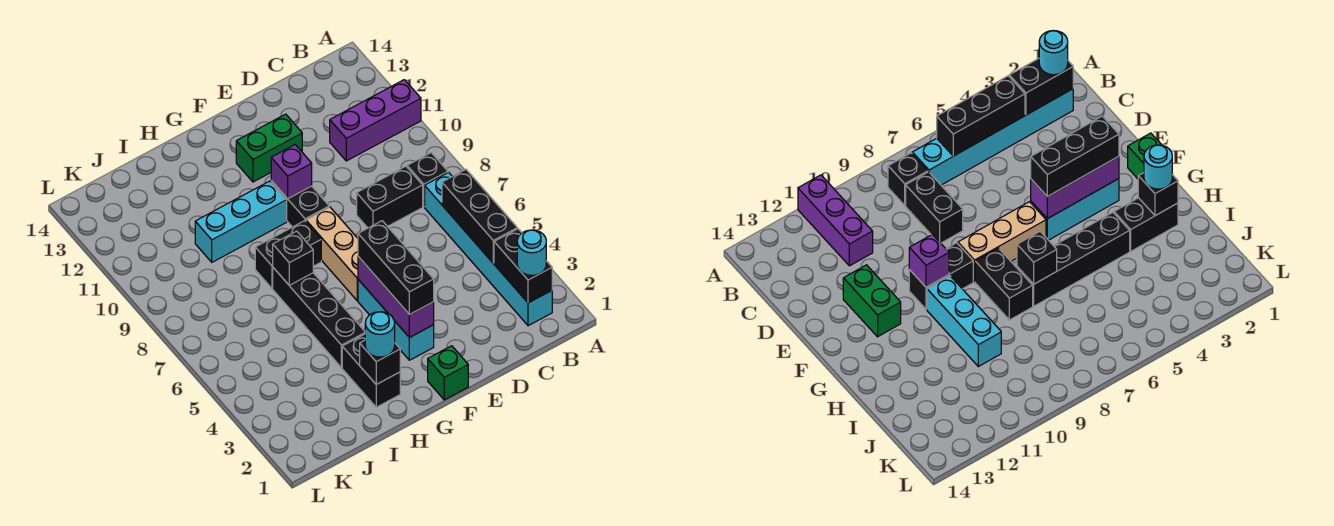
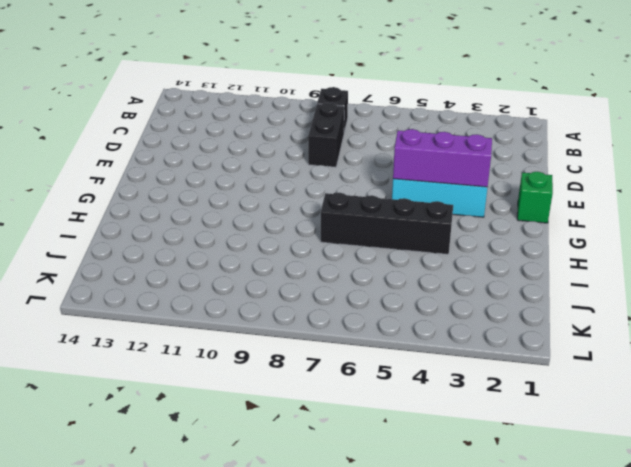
none -> purple brick A11:C11 level 1
none -> cyan brick B2:B7 level 1
none -> green brick E12:F12 level 1

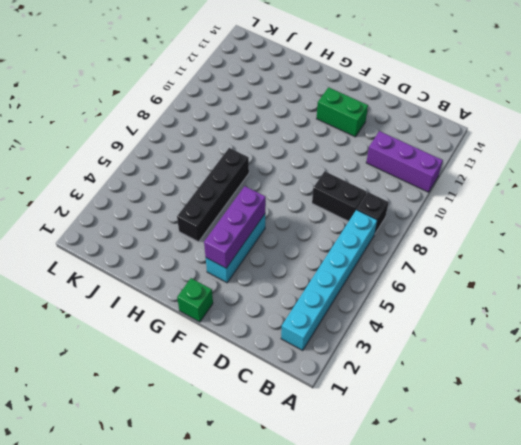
none -> tan brick F6:F8 level 1
none -> black brick F9:F10 level 1
none -> black brick G8:H8 level 1

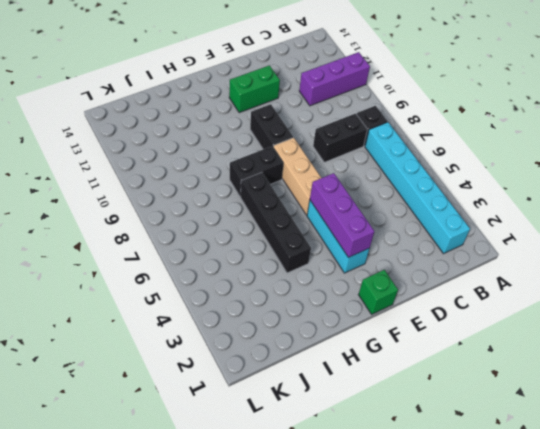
none -> cyan brick G10:I10 level 1
none -> black brick H2:H3 level 1
none -> black brick B2:B3 level 2

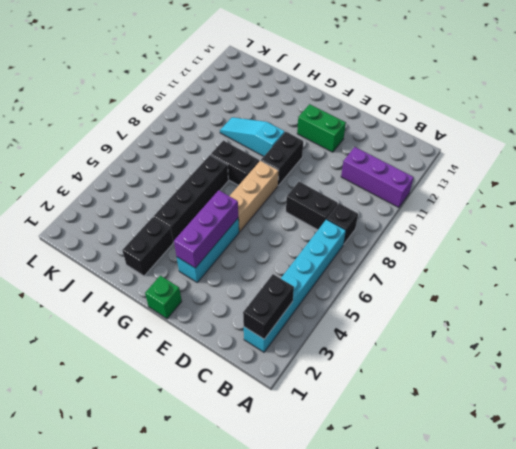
cyan slope G10:I10 level 1 top G -> cyan brick G10:I10 level 1
none -> black brick B4:B6 level 2
none -> purple brick F10 level 2
none -> black brick H2 level 2

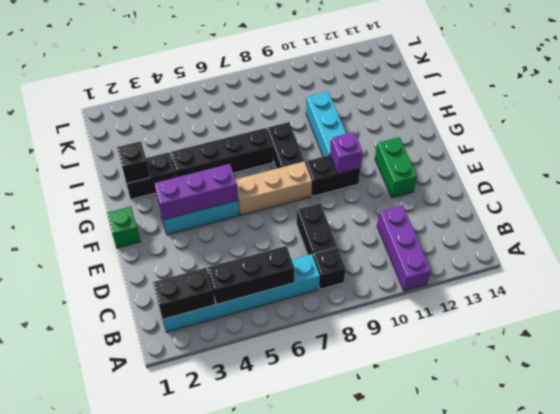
none -> black brick H7 level 2
none -> cyan round brick B2 level 3
none -> black brick F3:F5 level 3

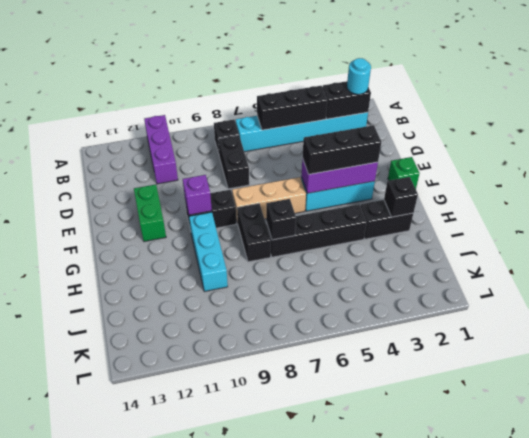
none -> cyan round brick H2 level 3

